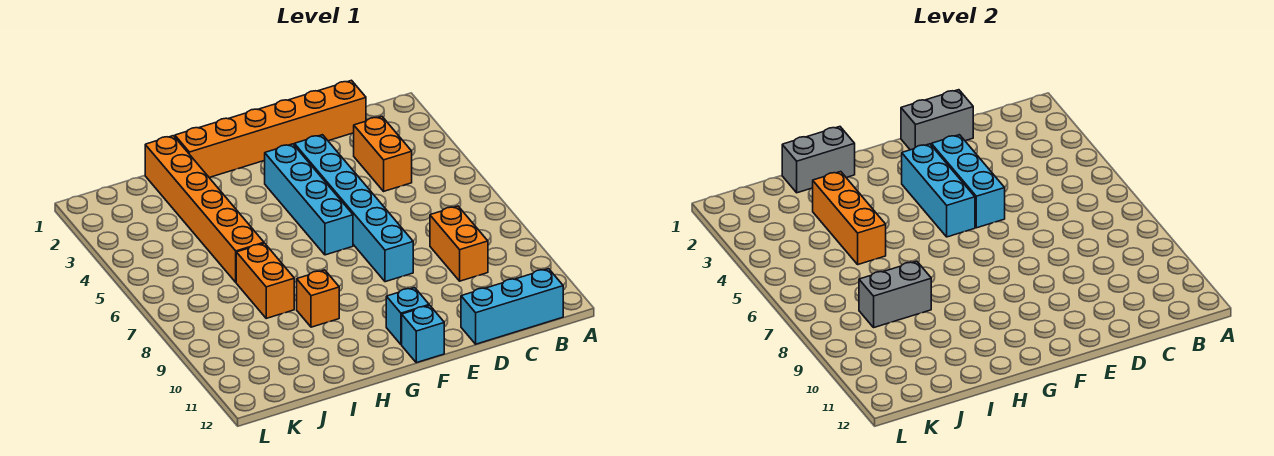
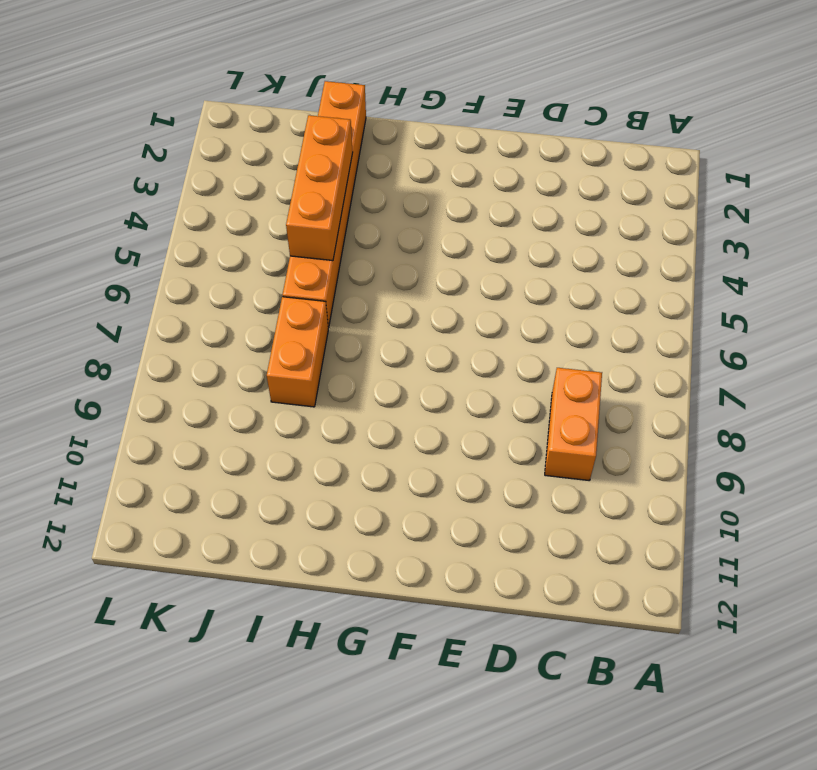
none -> cyan brick B12:D12 level 1
none -> orange brick C1:H1 level 1
none -> orange brick C3:C4 level 1

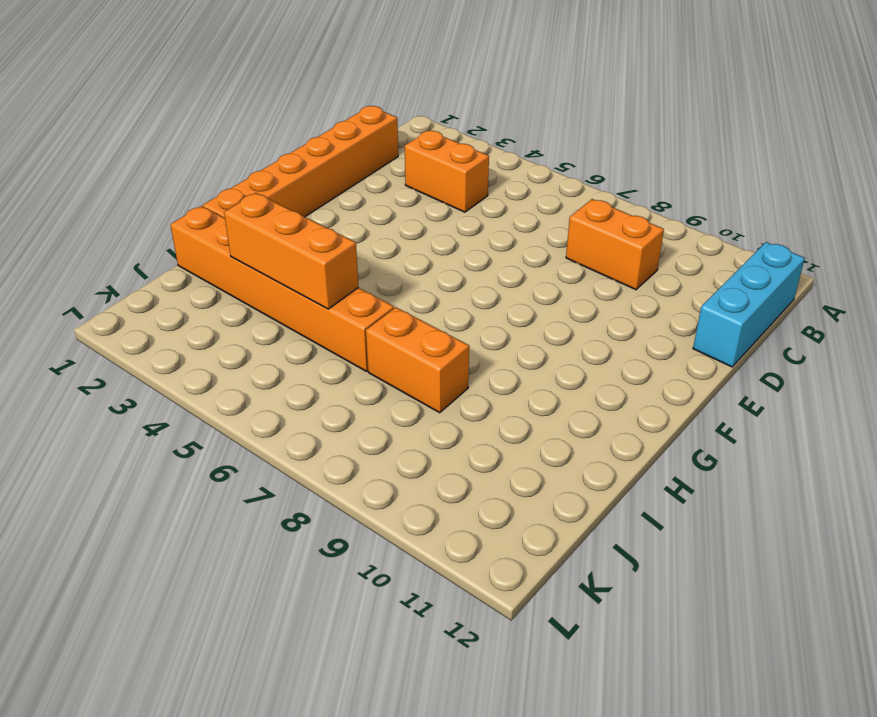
none -> cyan brick E3:E8 level 1
none -> cyan brick F3:F6 level 1
none -> cyan brick F11 level 1

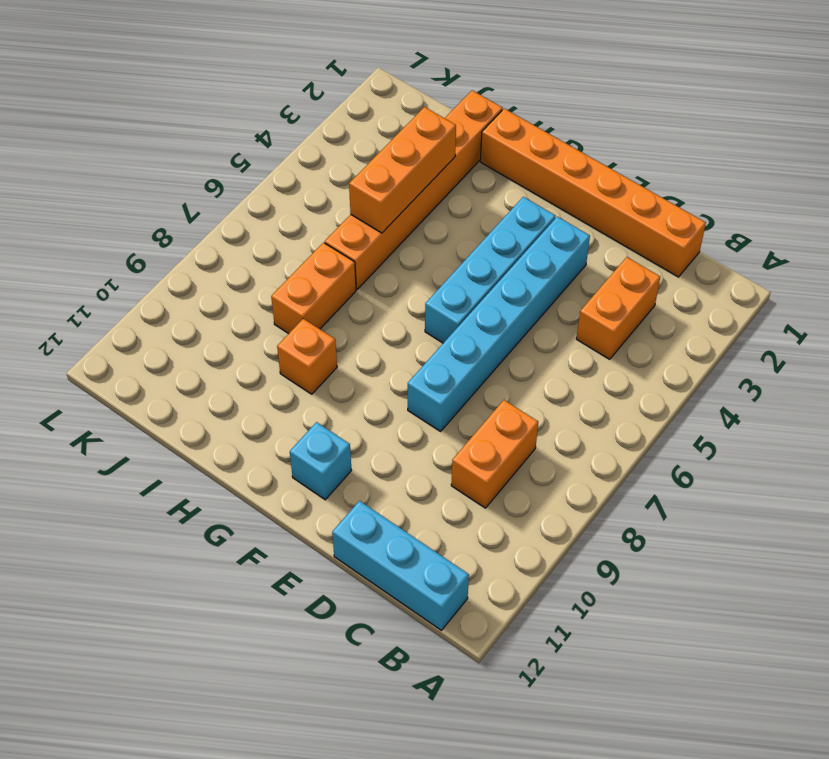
none -> cyan brick F12 level 1
none -> grey brick D1:E1 level 2
none -> cyan brick E3:E5 level 2

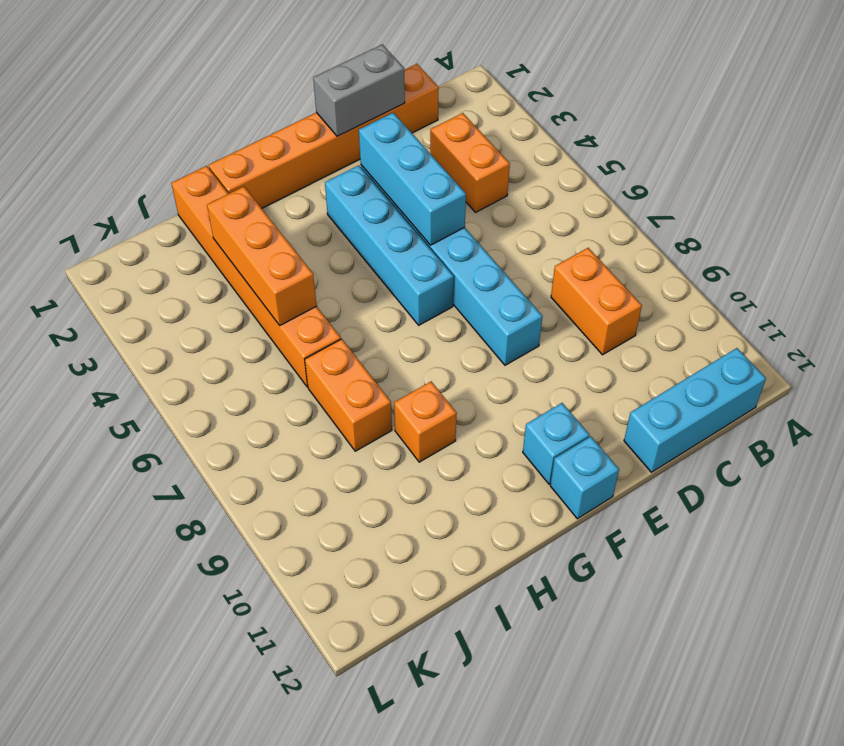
none -> cyan brick F3:F5 level 2
none -> grey brick H1:I1 level 2
none -> grey brick I8:J8 level 2

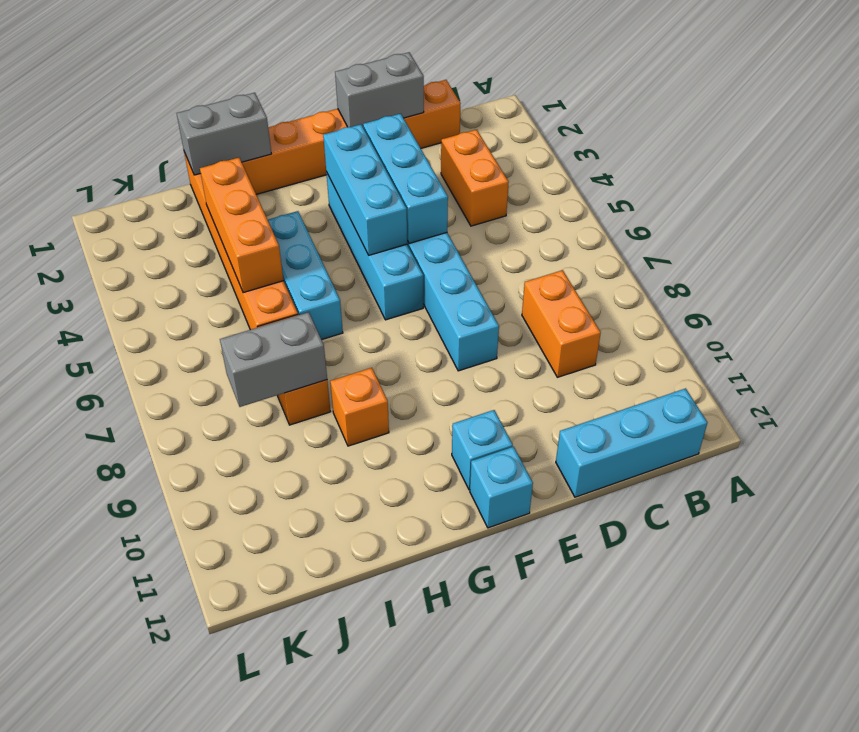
cyan brick H4:H6 level 1 -> none

